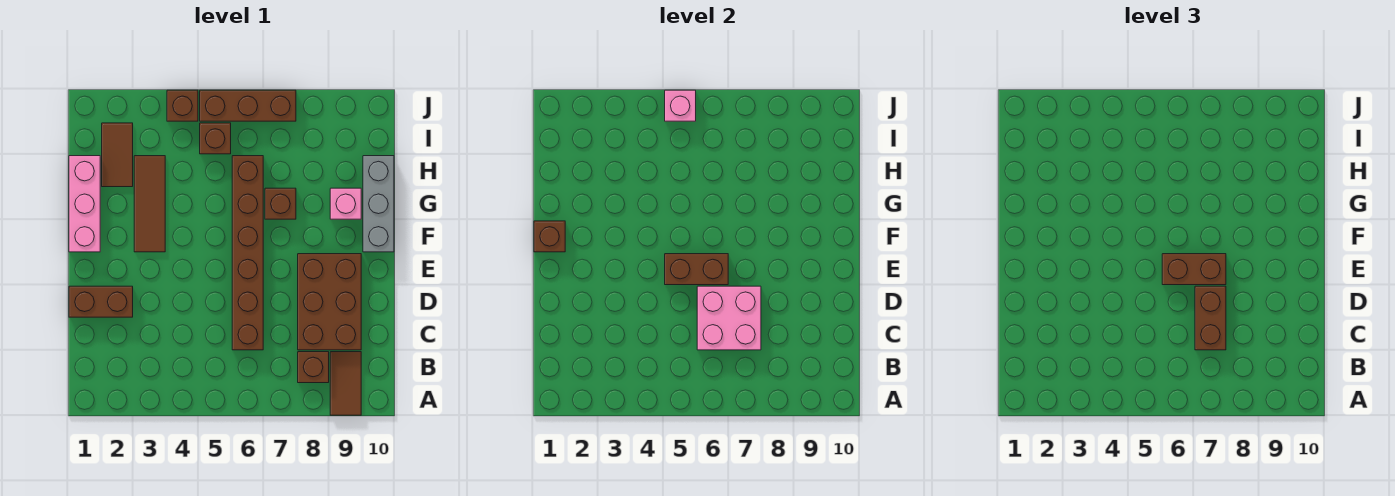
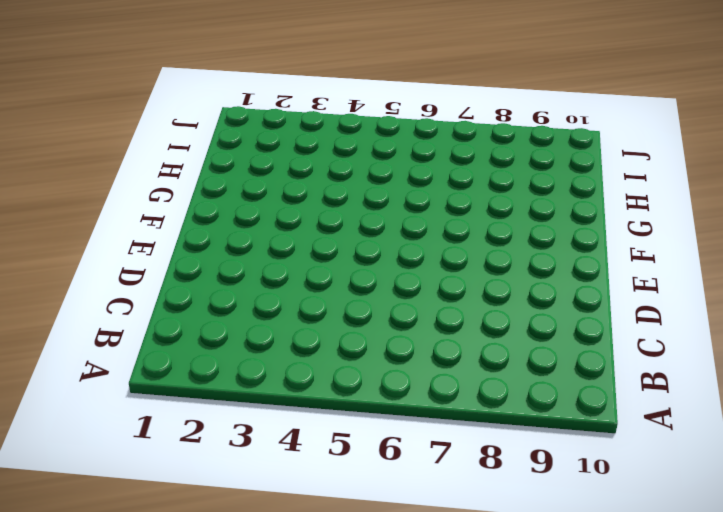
none -> brown tile A9:B9 level 1
none -> brown brick B8 level 1
none -> brown brick C6:H6 level 1

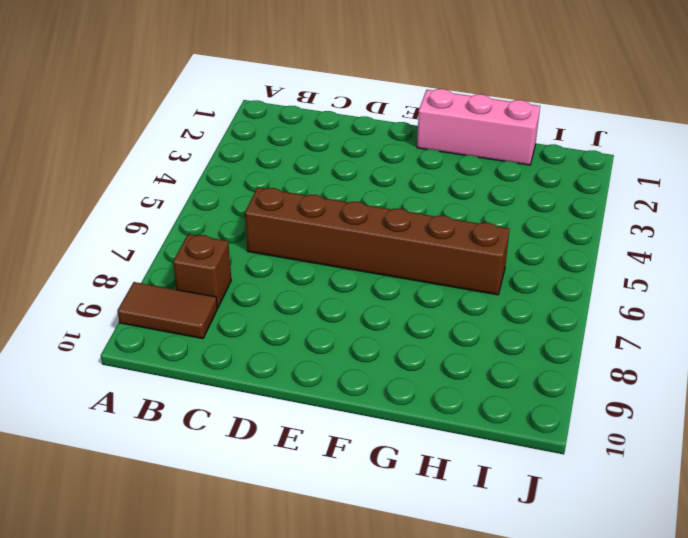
none -> brown brick C8:E9 level 1
none -> brown brick D1:D2 level 1
none -> brown tile F3:H3 level 1

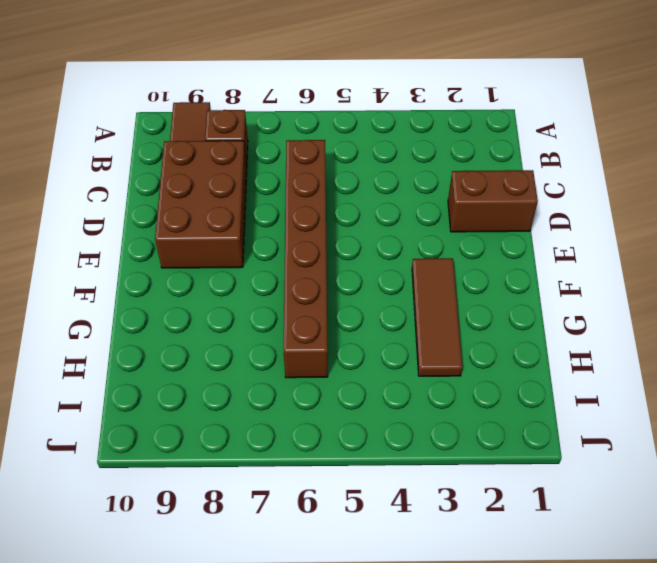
none -> pink brick F1:H1 level 1
none -> grey brick F10:H10 level 1
none -> brown brick G7 level 1

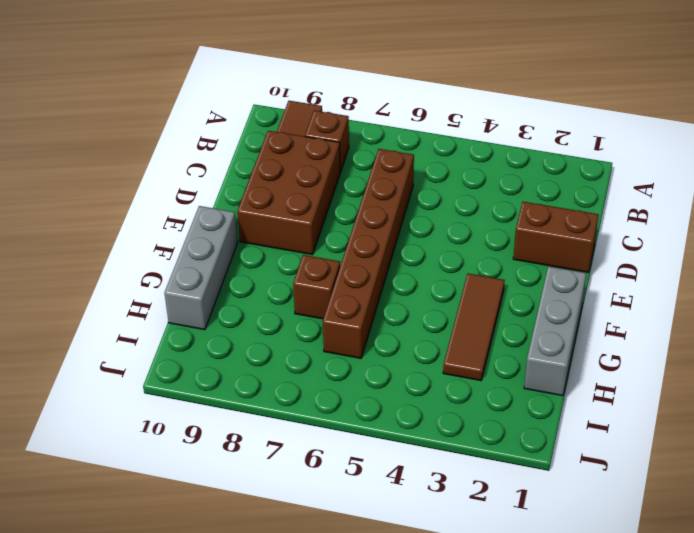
grey brick F1:H1 level 1 -> pink brick F1:H1 level 1
none -> pink brick G9 level 1
none -> brown tile H2:I2 level 1
none -> brown brick I5 level 1

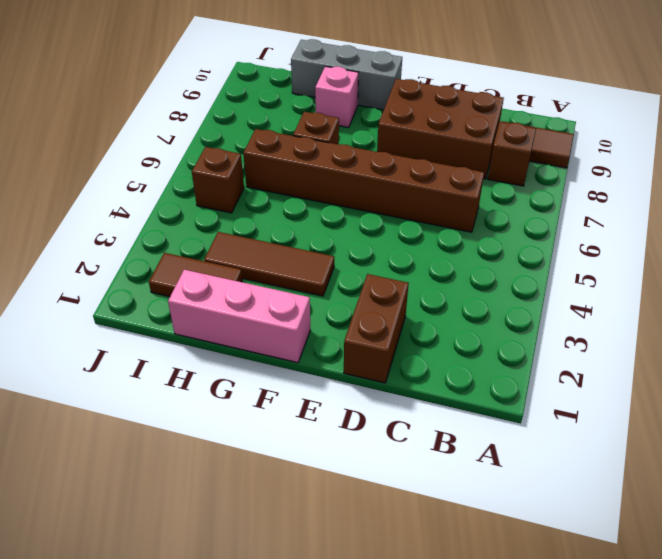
none -> brown brick J4 level 1
none -> brown brick J5:J7 level 1
none -> pink brick C6:D7 level 2

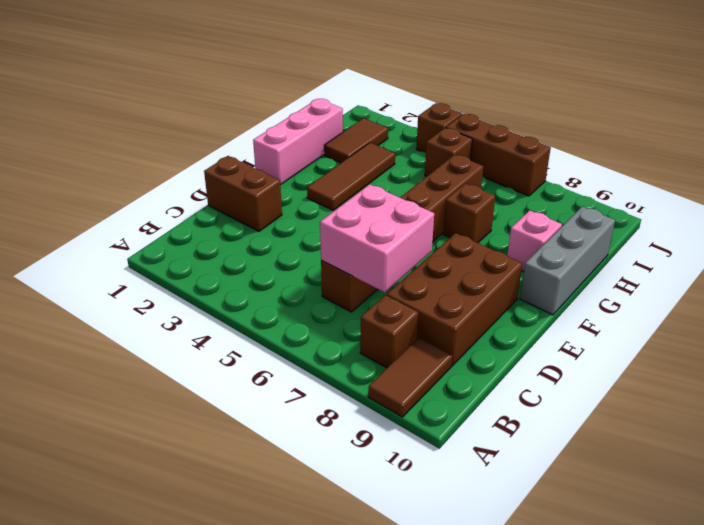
none -> brown brick E5:E6 level 2
none -> brown brick F1 level 2
none -> pink brick J5 level 2

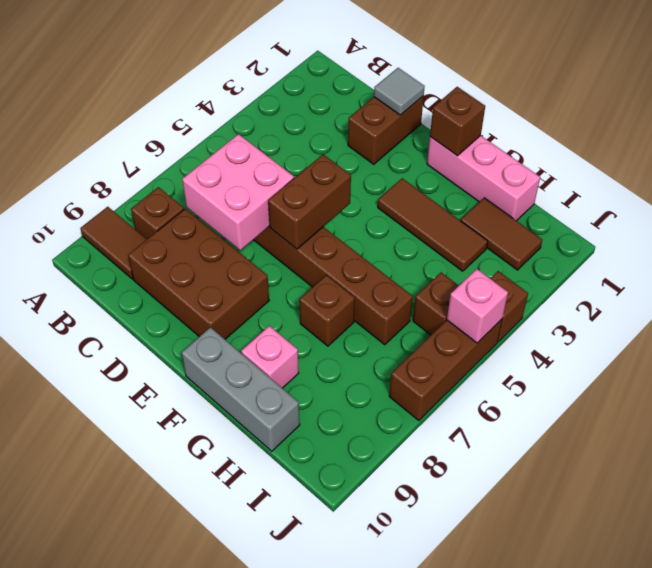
grey tile D1 level 2 -> none
none -> brown brick C7:D7 level 3
none -> brown brick E6:E7 level 3

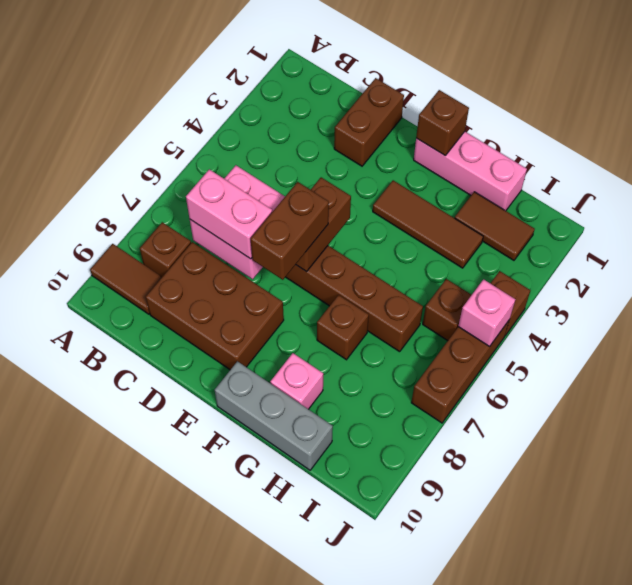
pink brick C7:D7 level 3 -> brown brick C7:D7 level 3

